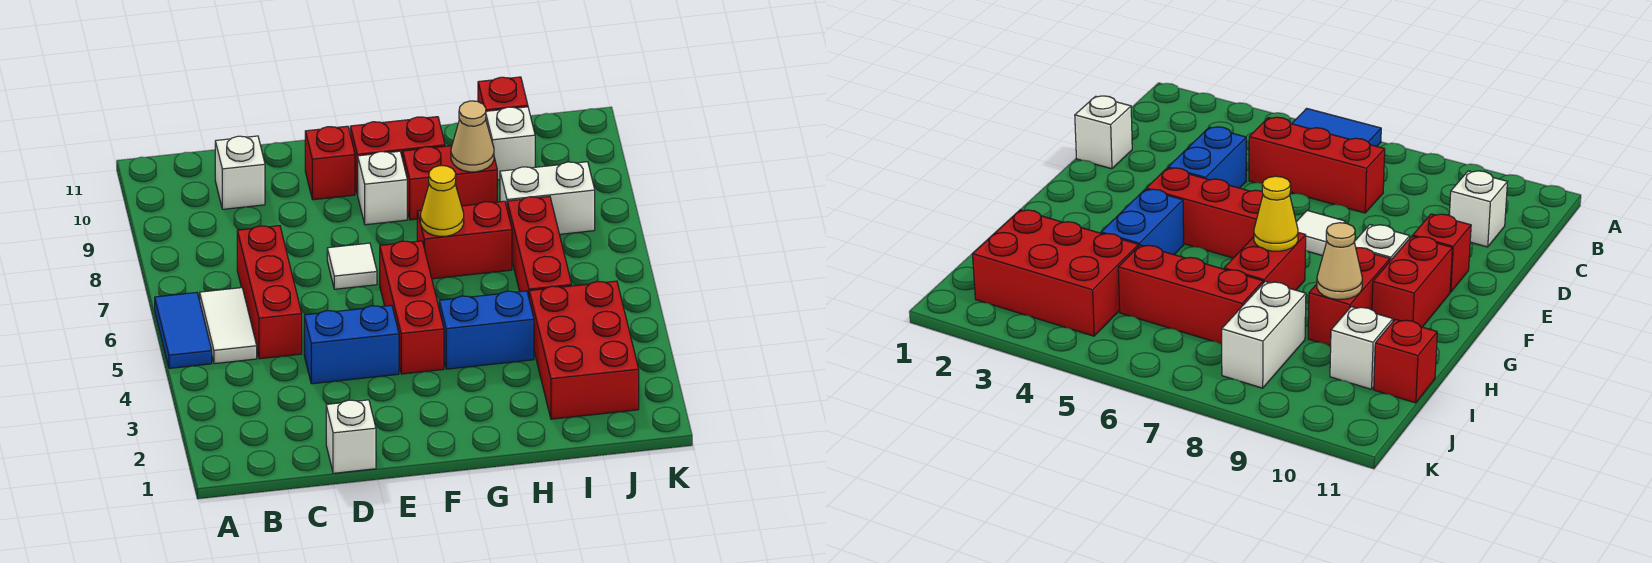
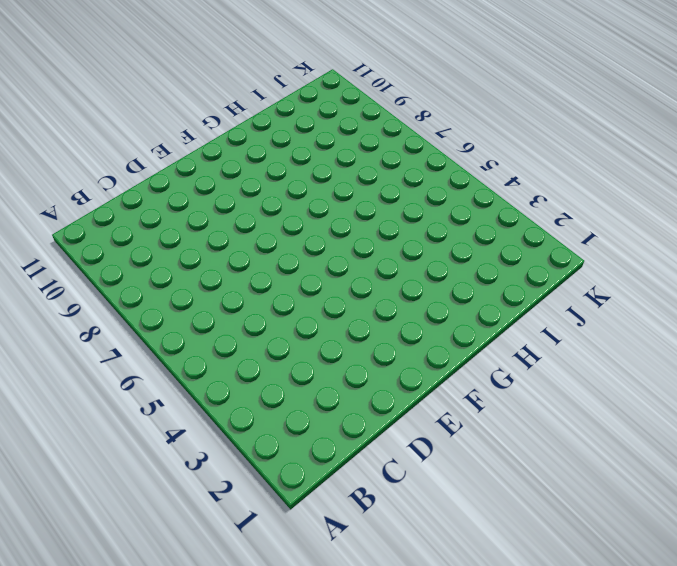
none -> blue tile A5:A6 level 1
none -> white tile B5:B6 level 1
none -> red brick C5:C7 level 1

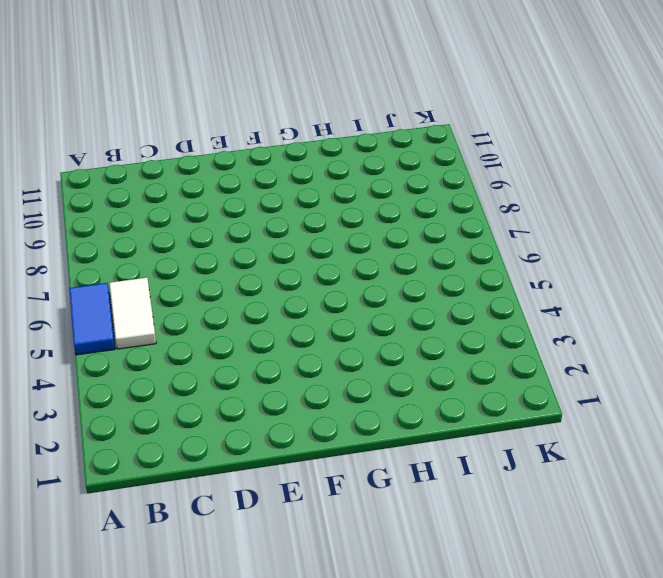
none -> red brick C5:C7 level 1
none -> white brick C10 level 1
none -> white brick D1 level 1

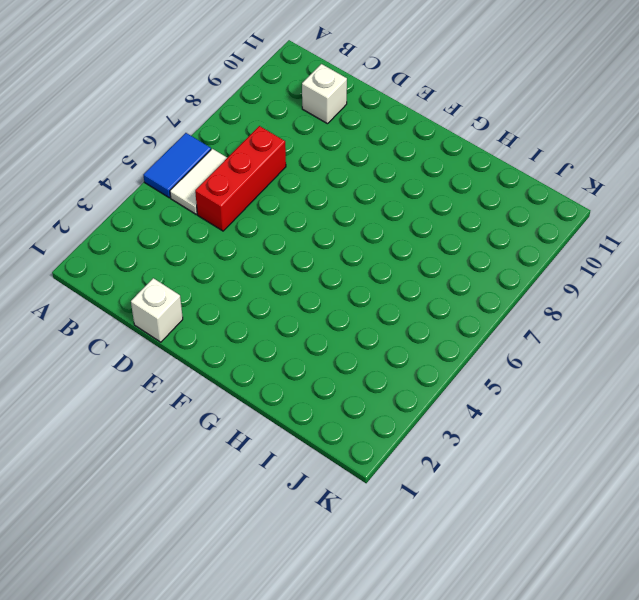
none -> blue brick D4:E4 level 1
none -> white tile E7 level 1
none -> red brick E10 level 1

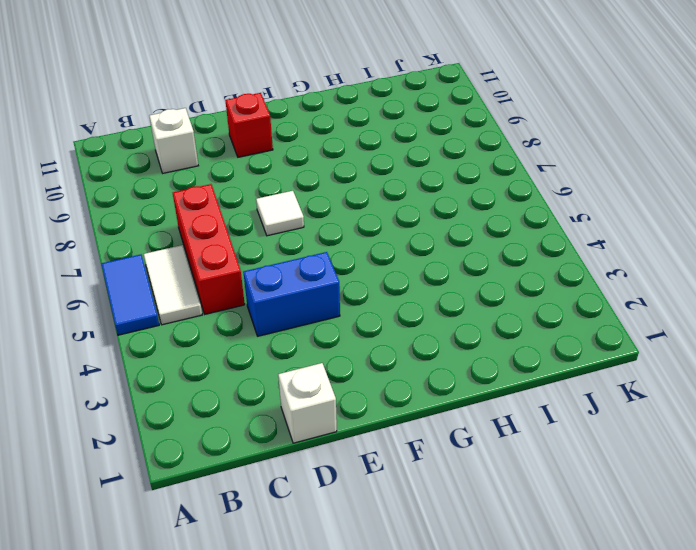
none -> red brick F4:F6 level 1
none -> white brick F9 level 1
none -> red brick F10:G10 level 1

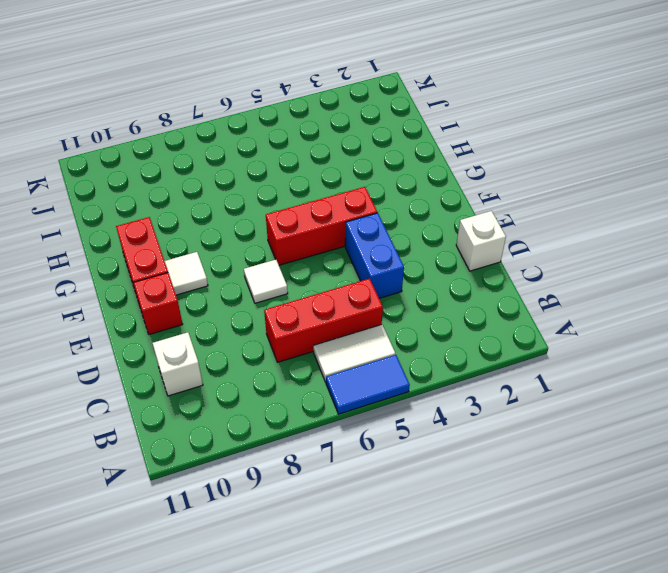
white tile F9 level 1 -> white brick F9 level 1
none -> blue brick G4:H4 level 1
none -> red brick G7:H7 level 1
none -> red brick G9:H9 level 1

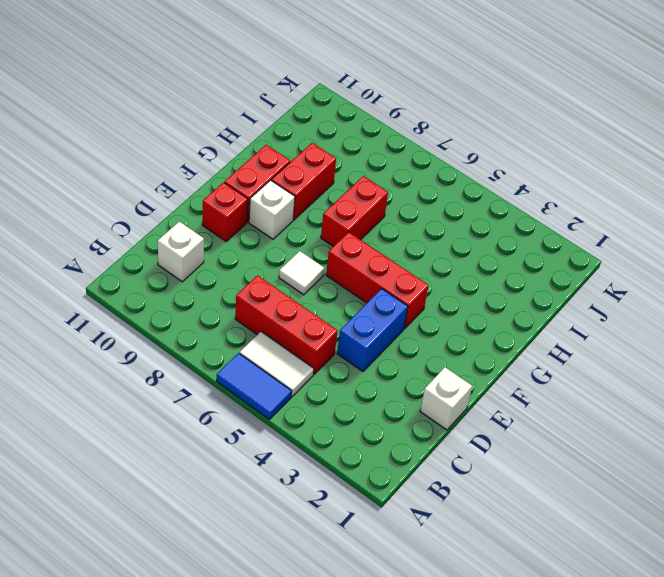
none -> blue brick G4:H4 level 1
none -> red brick I2:J4 level 1
none -> red brick I5:I7 level 1

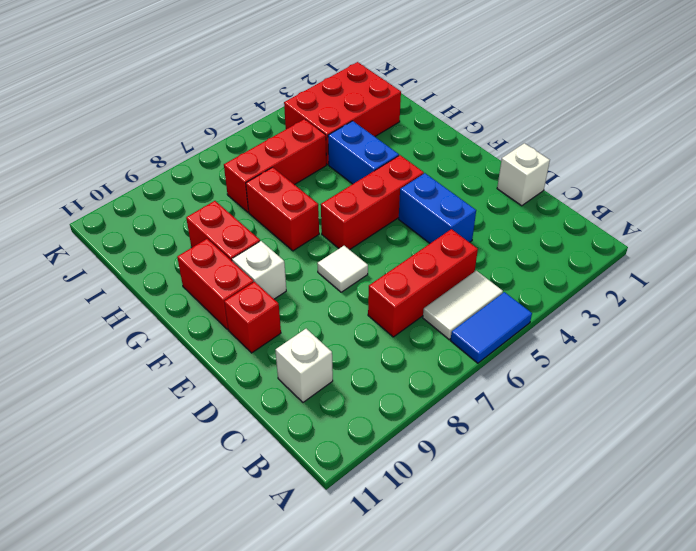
none -> white brick I8:J8 level 1
none -> white brick I10 level 1
none -> red brick I11 level 1

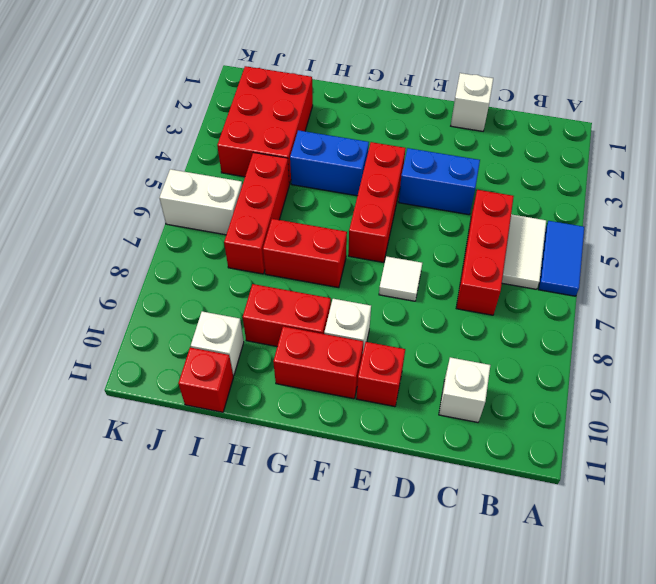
white brick J6:K6 level 1 -> white brick I8:J8 level 1
none -> yellow cone G7 level 2
none -> tan cone H9 level 2

